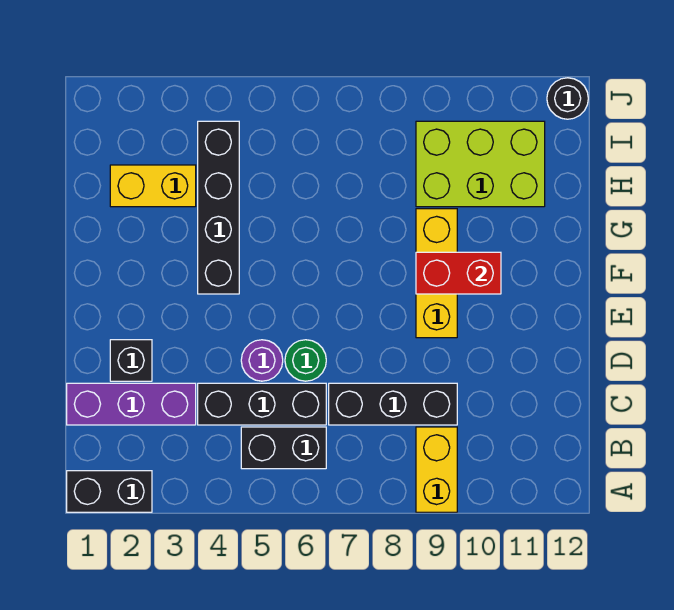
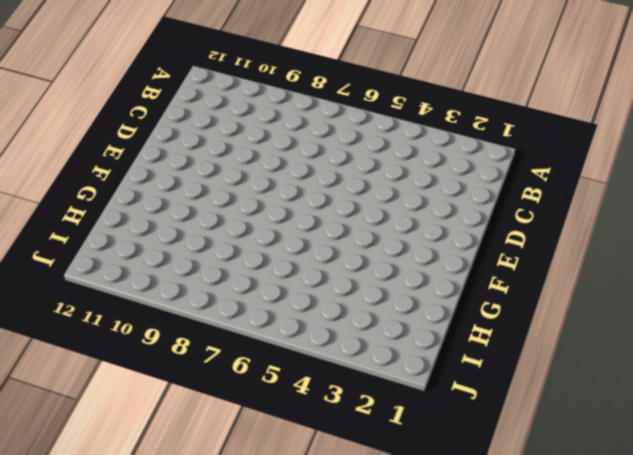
none -> black brick A1:A2 level 1
none -> yellow brick A9:B9 level 1
none -> black brick B5:B6 level 1

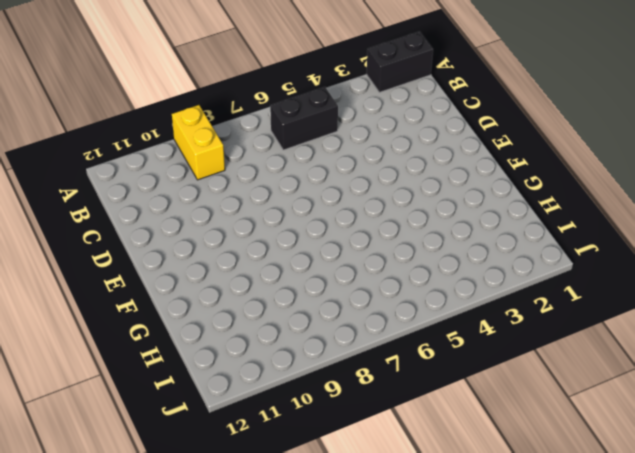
none -> purple brick C1:C3 level 1
none -> black brick C4:C6 level 1
none -> black brick C7:C9 level 1

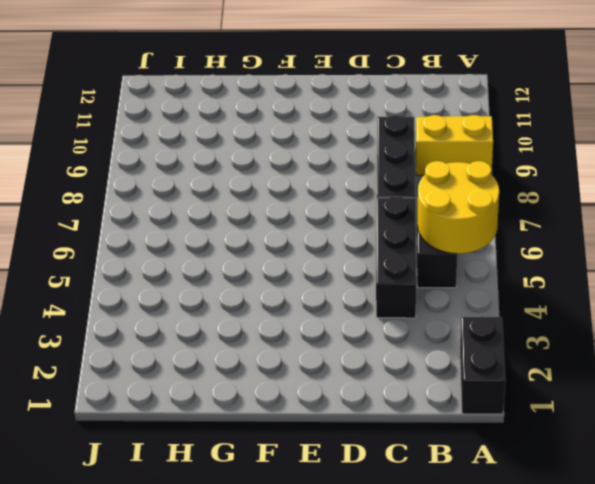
yellow round brick A5:B6 level 2 -> none
none -> purple brick C1:C3 level 1
none -> black brick D2 level 1
none -> purple round brick D5 level 1

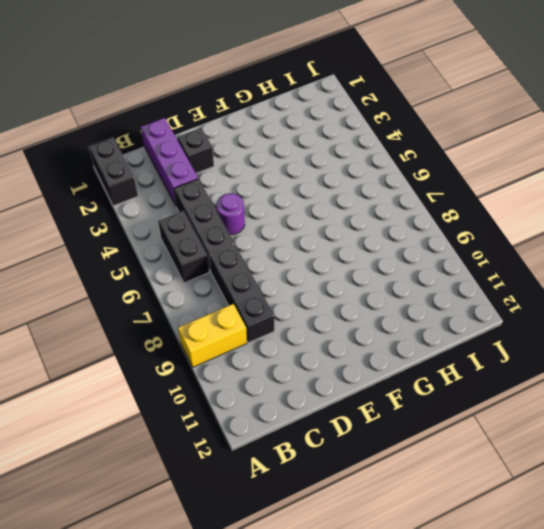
none -> green round brick D6 level 1
none -> yellow brick E9:G9 level 1
none -> black brick F4:I4 level 1

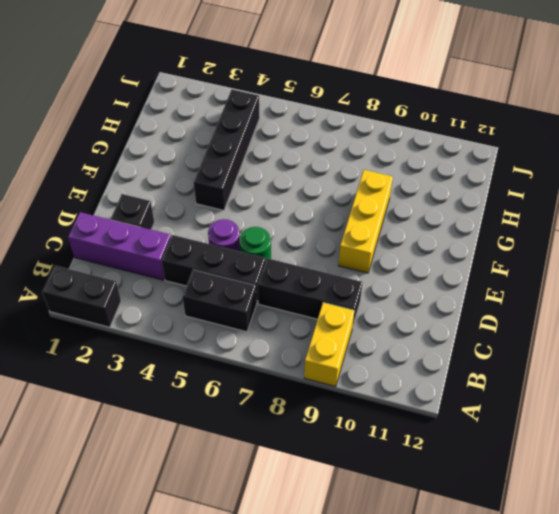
none -> yellow brick H2:H3 level 1
none -> lime brick H9:I11 level 1
none -> black round brick J12 level 1

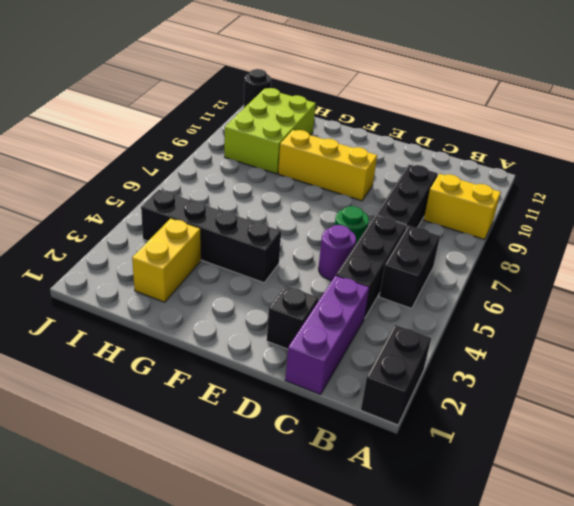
none -> red brick F9:F10 level 2

